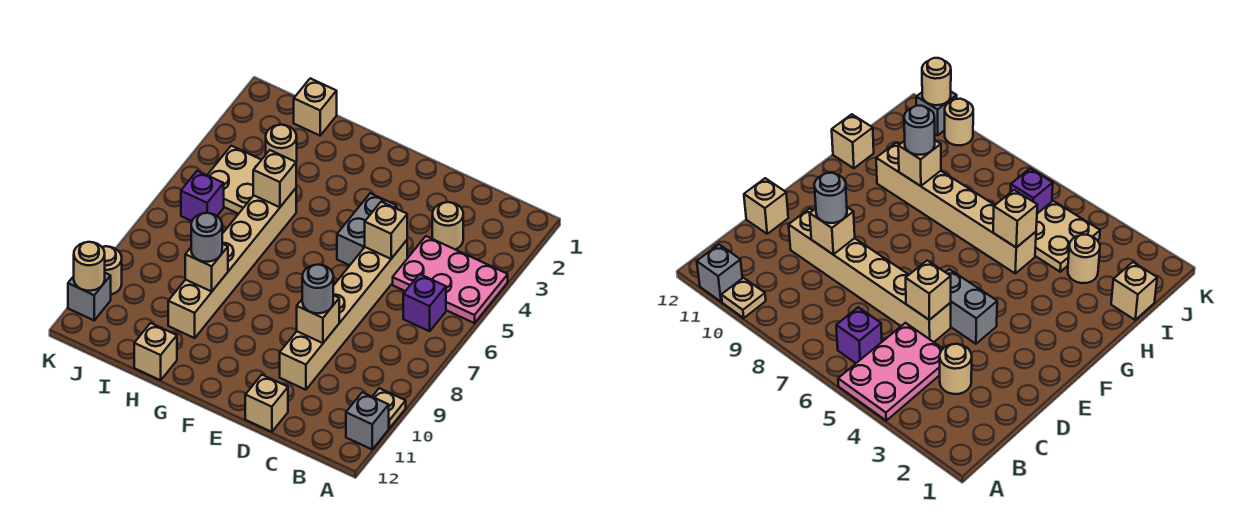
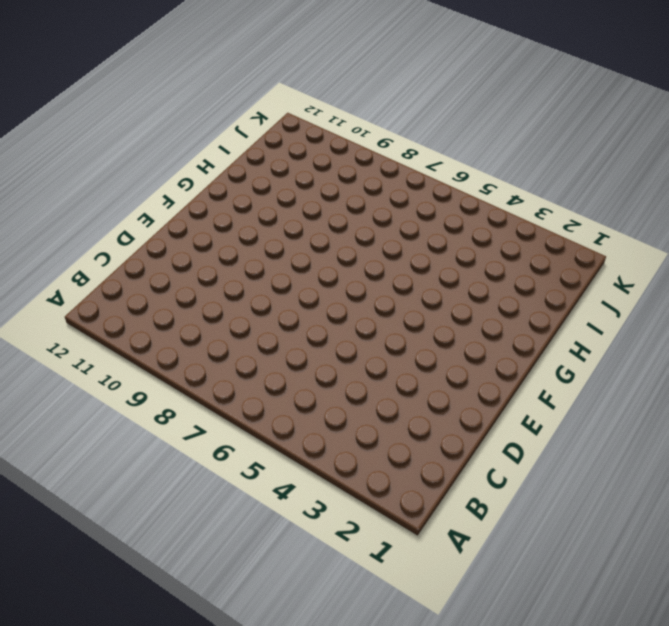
none -> pink plate A4:C5 level 1
none -> tan plate A10 level 1
none -> grey brick A11 level 1

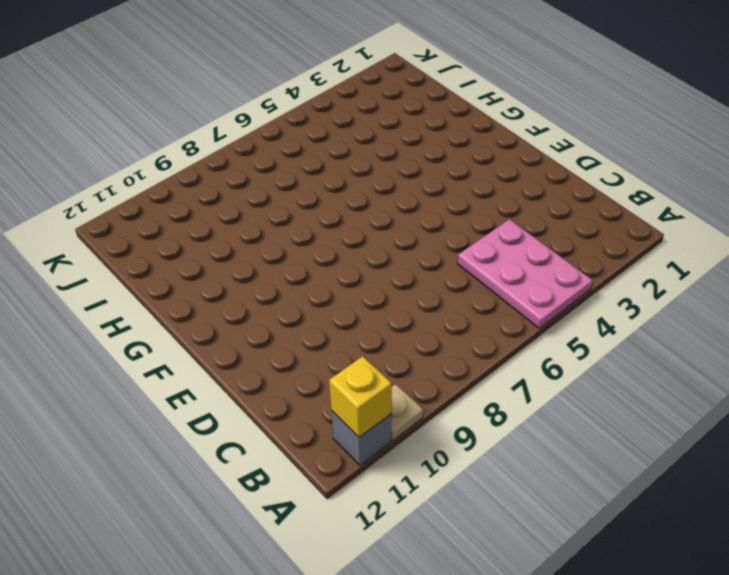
yellow brick A11 level 2 -> none
none -> purple brick B6 level 1
none -> tan round brick C3 level 1
none -> tan brick D5:D10 level 1

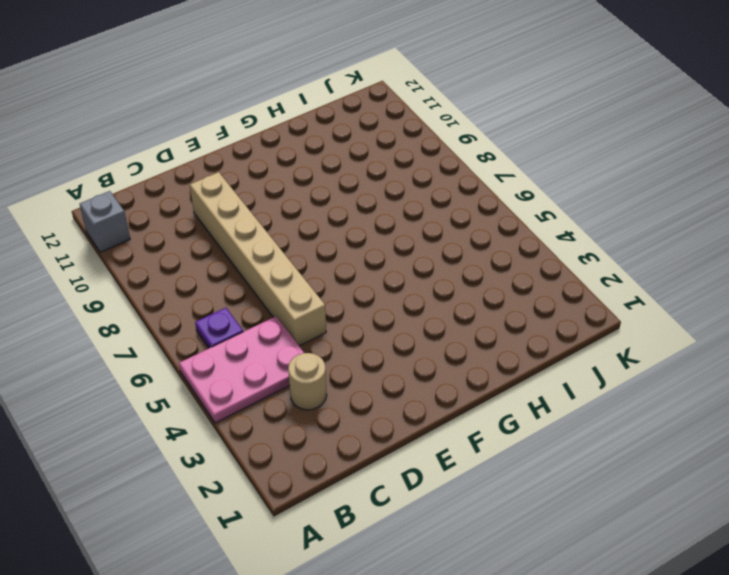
purple plate B6 level 1 -> purple brick B6 level 1
none -> tan plate A10 level 1
none -> tan brick D12 level 1
none -> grey brick E4:E5 level 1

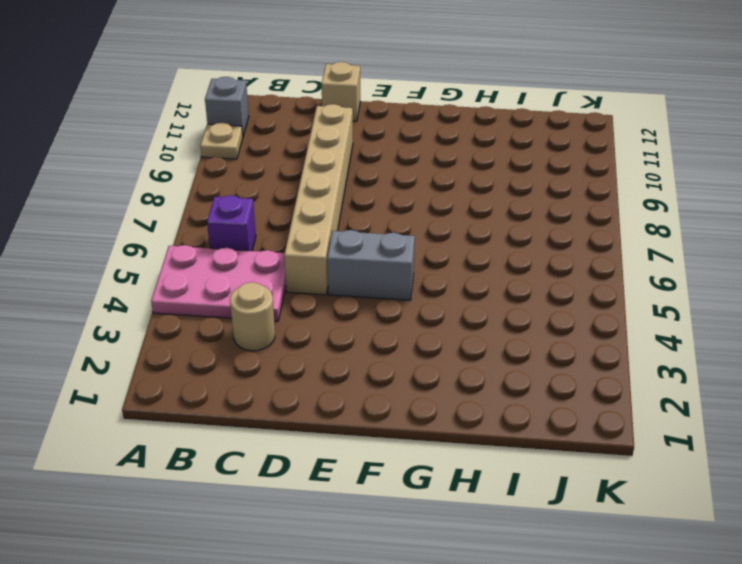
grey brick E5:F5 level 1 -> grey brick E4:E5 level 1
none -> tan brick H5:H10 level 1
none -> tan brick H12 level 1
none -> tan brick I1 level 1

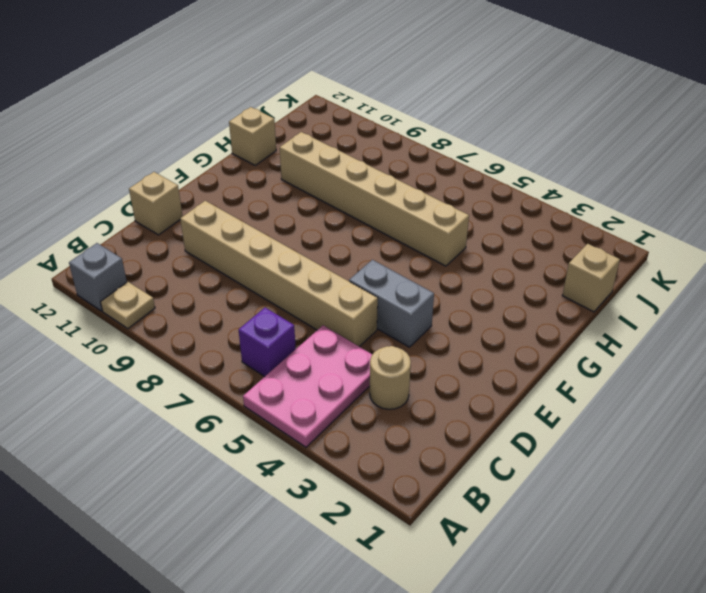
none -> tan round brick I3 level 1
none -> tan plate I4:J5 level 1
none -> purple brick J6 level 1

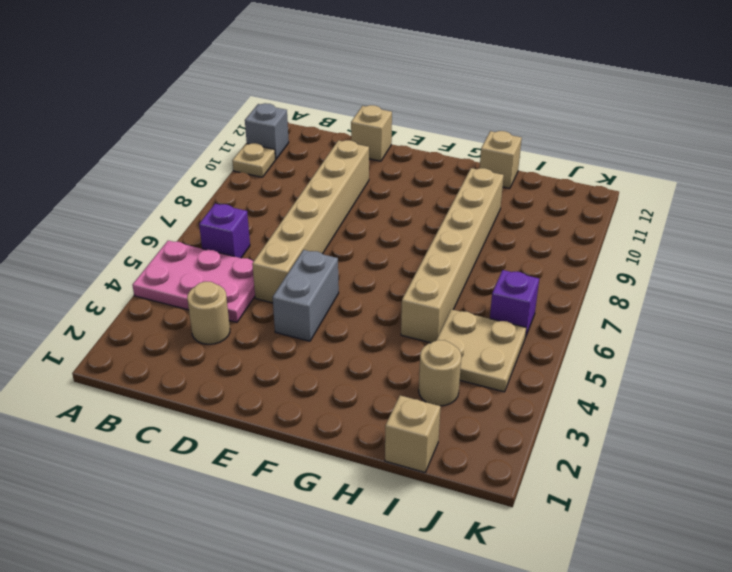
none -> tan round brick K10 level 1
none -> grey brick K11 level 1
none -> tan brick D5 level 2

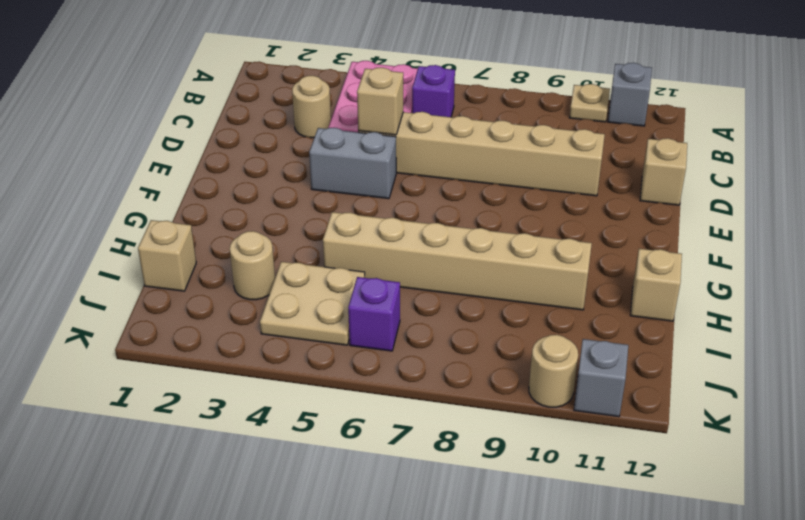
none -> tan brick D9 level 2
none -> tan brick H5 level 2
none -> tan brick H9 level 2

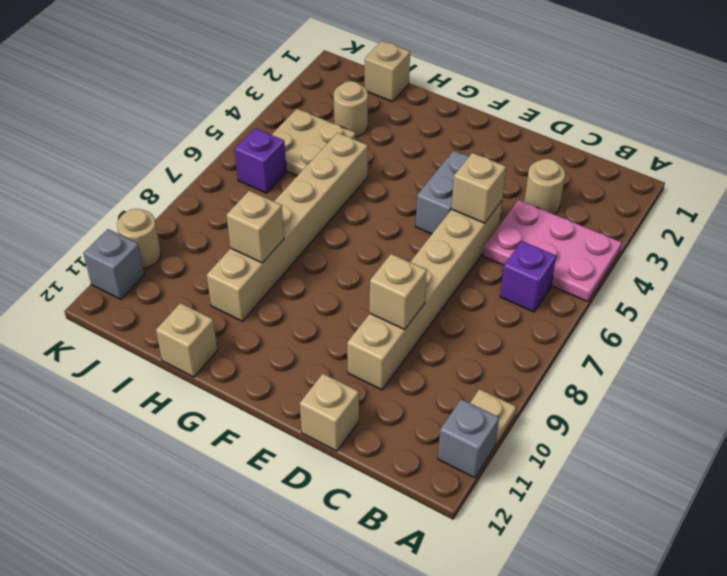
none -> tan brick H5 level 2
none -> tan round brick K11 level 2
none -> grey round brick D9 level 3

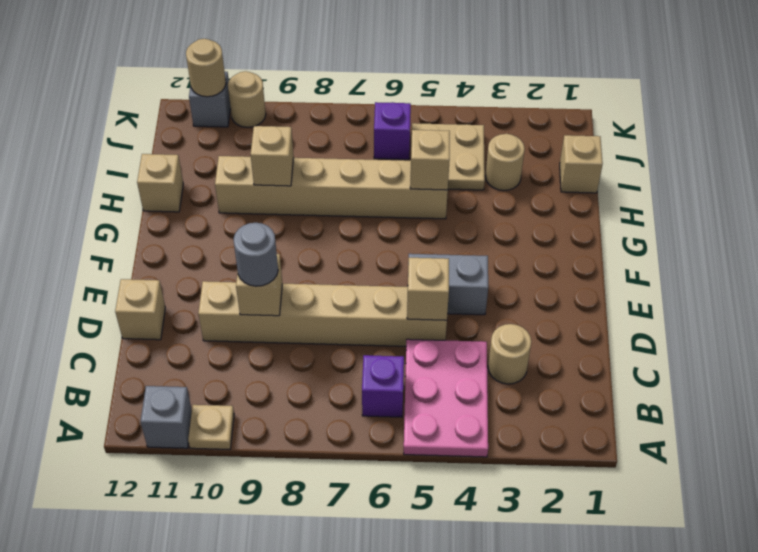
none -> grey round brick H9 level 3

